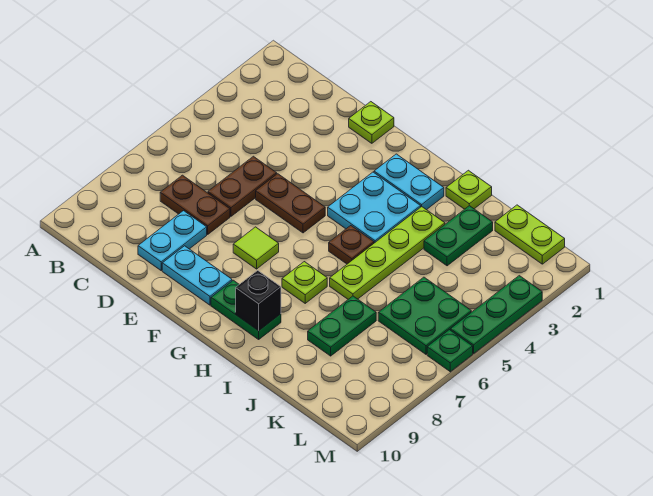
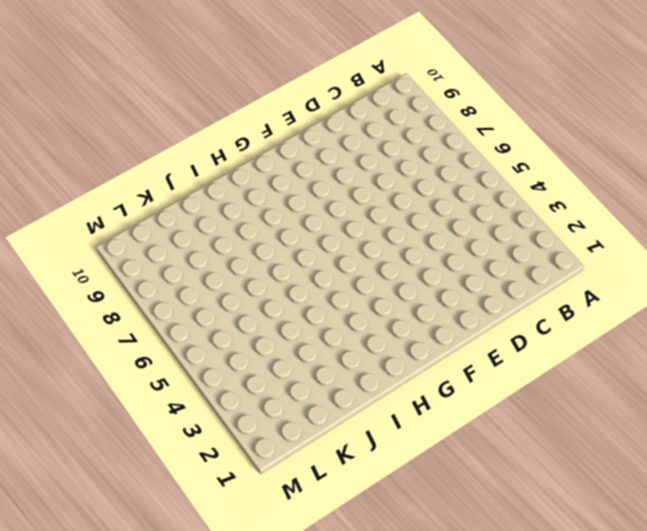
none -> brown plate C7:D7 level 1
none -> brown plate D5:D6 level 1
none -> cyan plate D8:D9 level 1

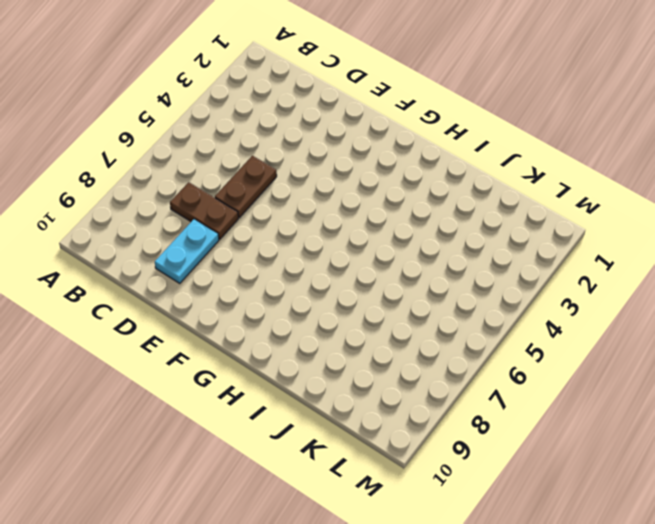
none -> lime plate E1 level 1
none -> brown plate E5:F5 level 1
none -> cyan plate E9:F9 level 1

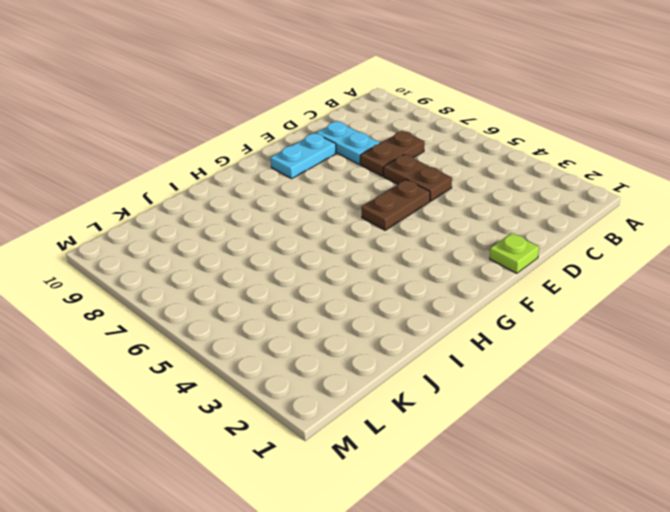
none -> lime tile F7 level 1
none -> cyan plate G2:H2 level 1
none -> cyan plate G3:H4 level 1

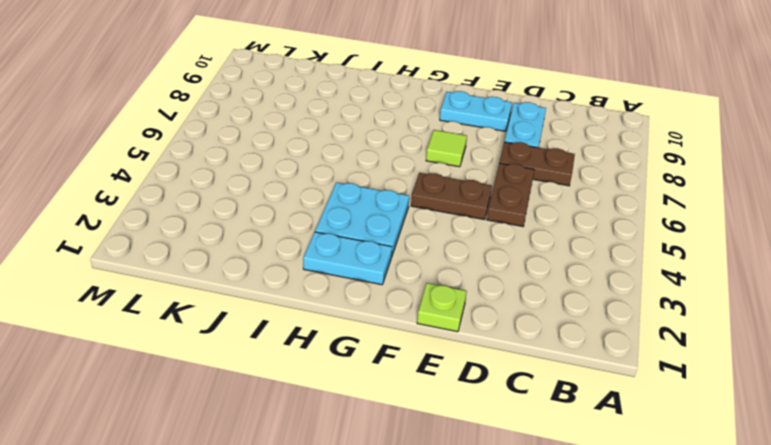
none -> green plate G9:H9 level 1
none -> brown plate H5 level 1
none -> lime plate H7 level 1

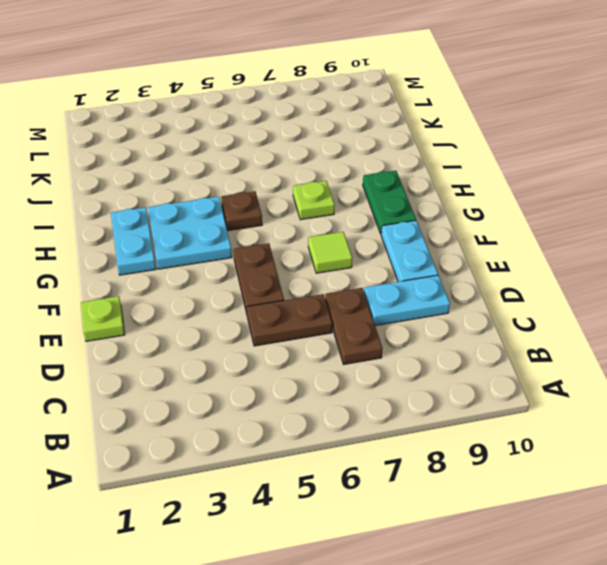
none -> lime plate I1 level 1
none -> lime plate I3:I6 level 1
none -> green plate J2:J3 level 1

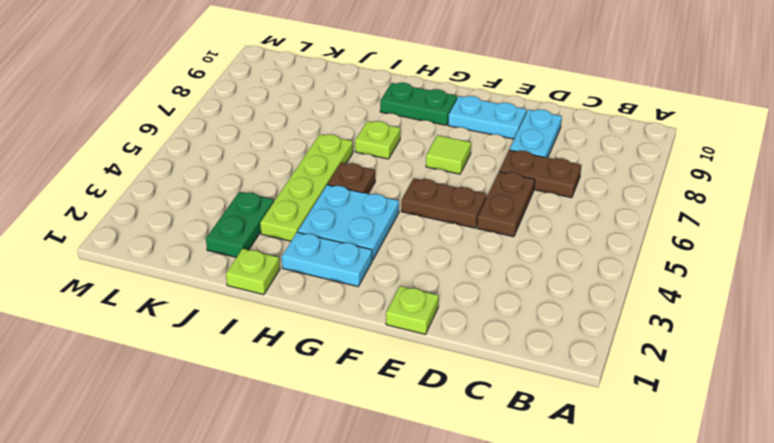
none -> green plate J7:J8 level 1
none -> lime plate K1:L1 level 1
none -> green plate K5:L6 level 1

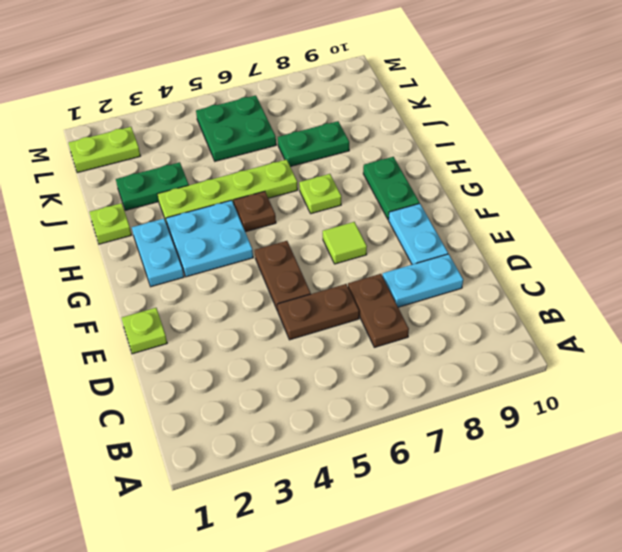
lime plate L1:L2 level 1 -> lime plate K1:L1 level 1
none -> green plate M3:M5 level 1
none -> green plate M6 level 1
none -> black brick H9 level 2

